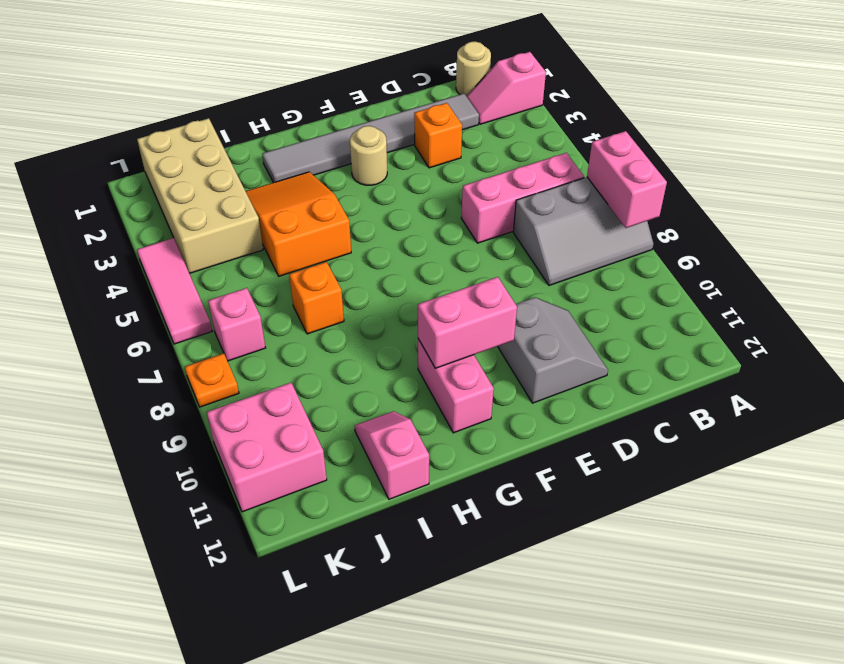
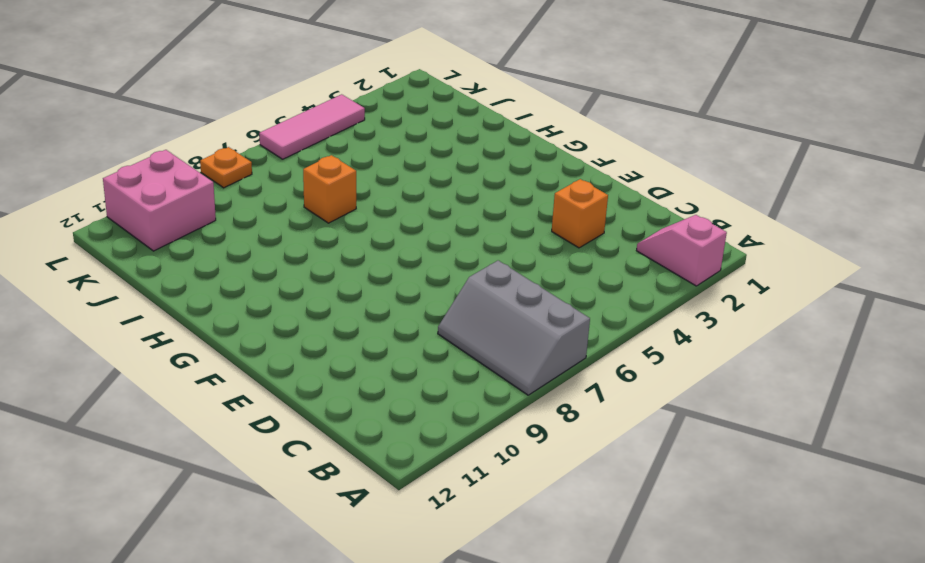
none -> tan round brick B1 level 1
none -> pink brick B6:D6 level 1
none -> grey tile C2:H2 level 1

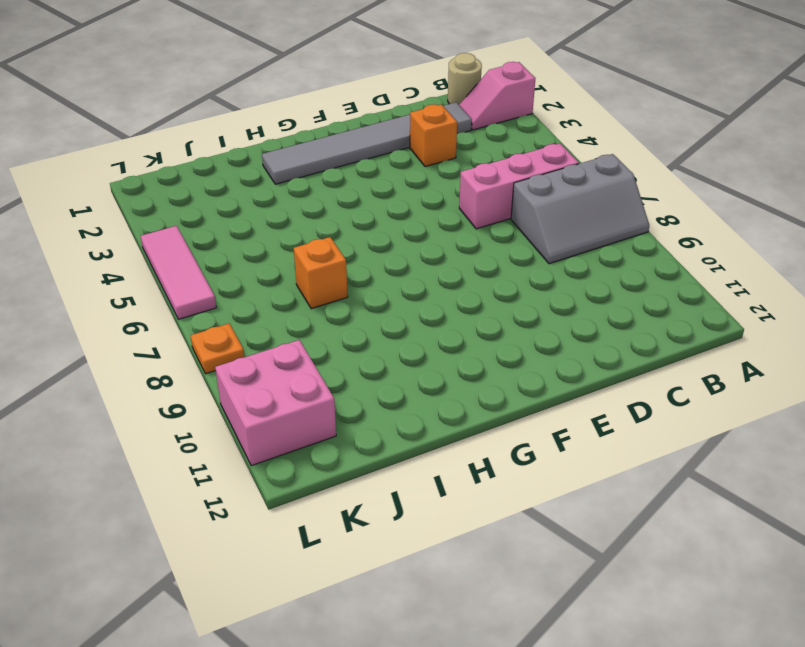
none -> grey slope D10:E11 level 1 top E
none -> tan round brick F3 level 1
none -> pink brick G10:G11 level 1

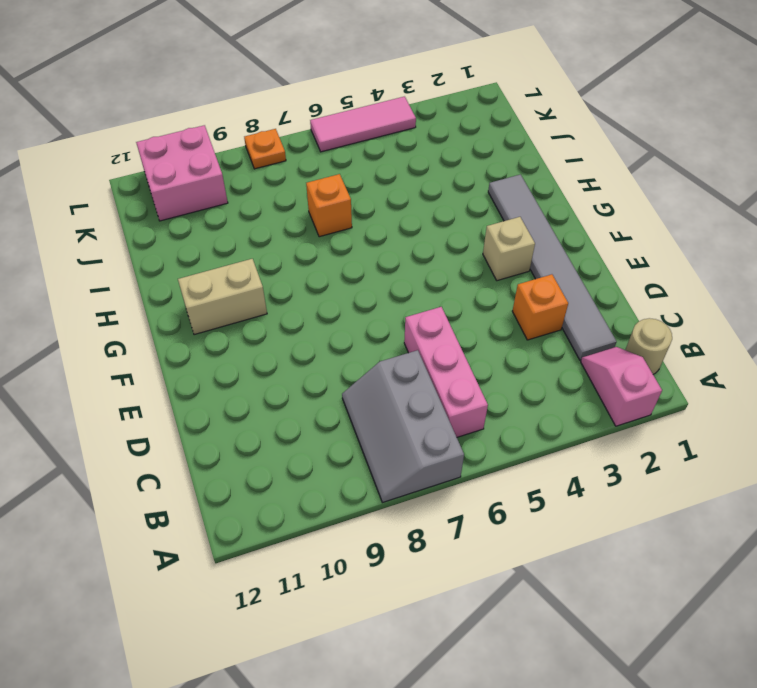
tan brick F3 level 1 -> tan round brick F3 level 1
tan brick G10:G11 level 1 -> pink brick G10:G11 level 1
none -> grey slope D10:E11 level 1 top E
none -> orange slope H3:I5 level 1 top 5
none -> pink slope I11:I12 level 1 top 12

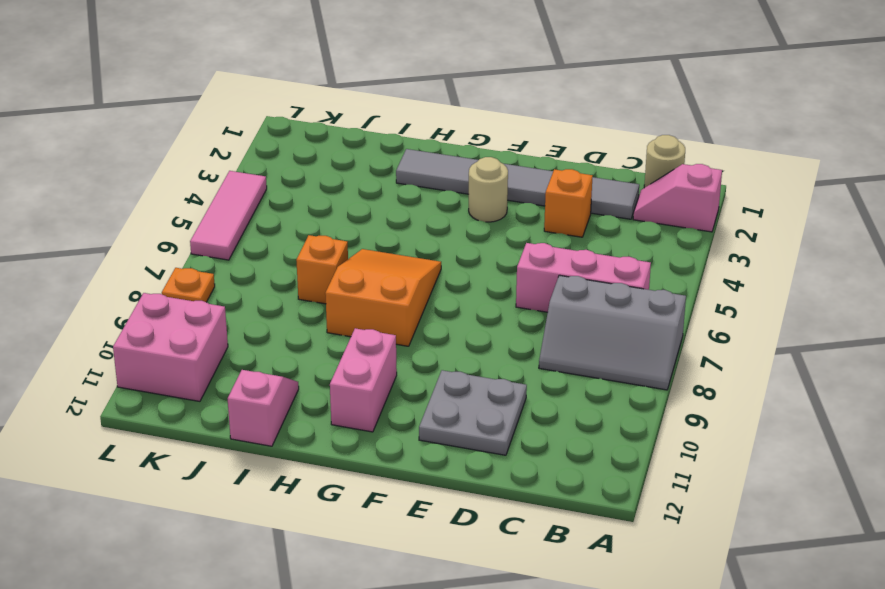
grey plate D10:E11 level 1 -> grey slope D10:E11 level 1 top E
orange slope G6:H8 level 1 top 8 -> orange slope H3:I5 level 1 top 5
none -> tan brick J1:K4 level 1
none -> pink brick K7 level 1
none -> pink brick A7:A8 level 2

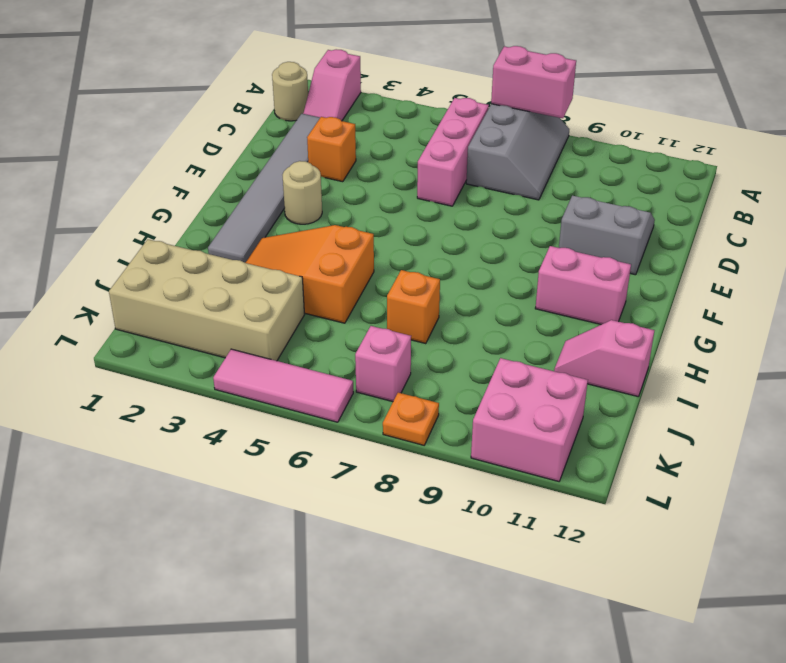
none -> pink brick F10:G10 level 2

